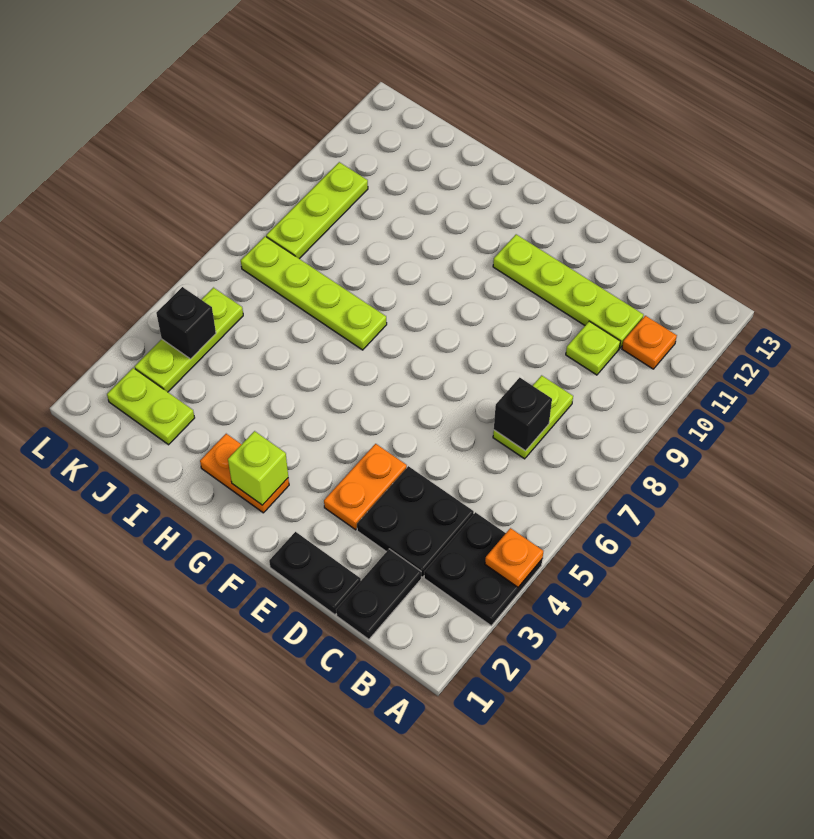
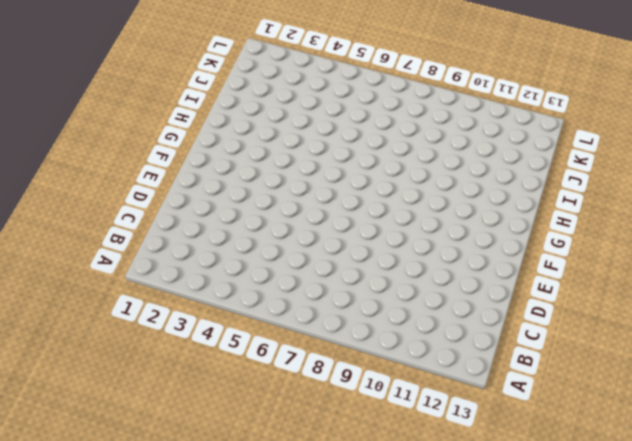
none -> black plate A3:B4 level 1
none -> orange plate B11 level 1
none -> black plate C1:C2 level 1

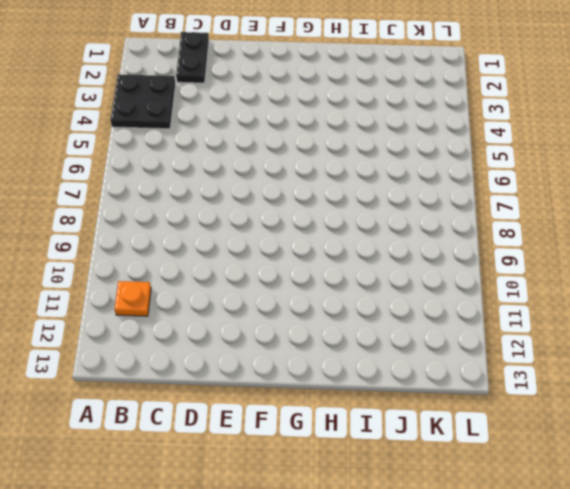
none -> black plate C3:D4 level 1
none -> lime plate C7:C8 level 1
none -> lime plate C10 level 1

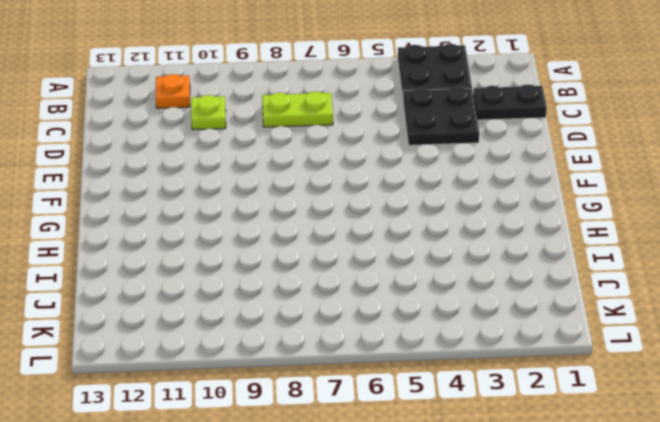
none -> lime plate C11:F11 level 1
none -> black plate D1:E1 level 1
none -> orange plate E3:E4 level 1

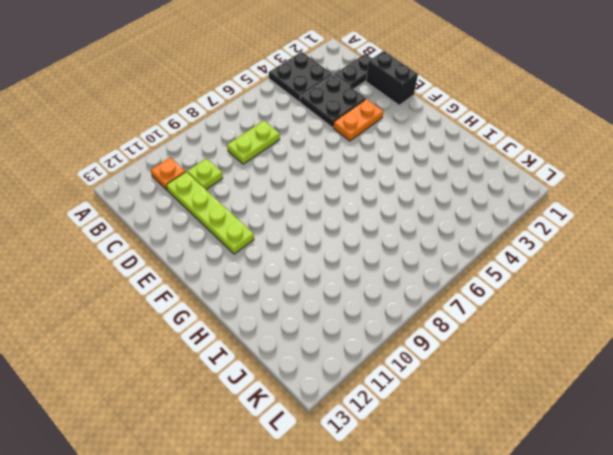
black brick D1:E1 level 1 -> black plate D1:E1 level 1
none -> orange plate G2:H2 level 1
none -> lime plate H7:K7 level 1
none -> lime plate J2:K2 level 1

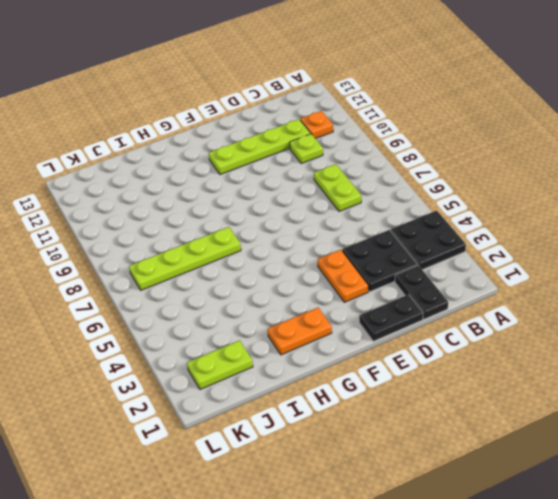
none -> lime plate K3:K5 level 1
none -> lime plate K8:K10 level 1
none -> orange plate A4 level 2

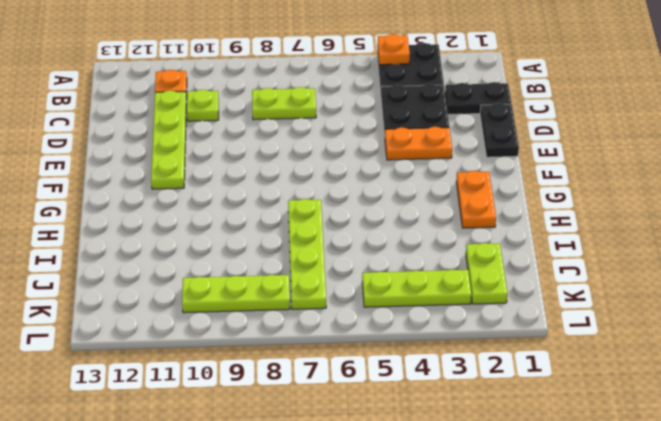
none -> black brick C7 level 2
none -> lime brick G2 level 2
none -> black brick K4 level 2

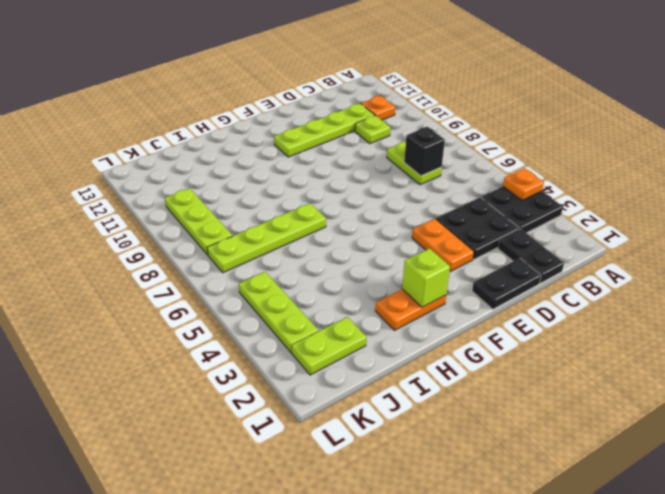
none -> black brick K4 level 2

